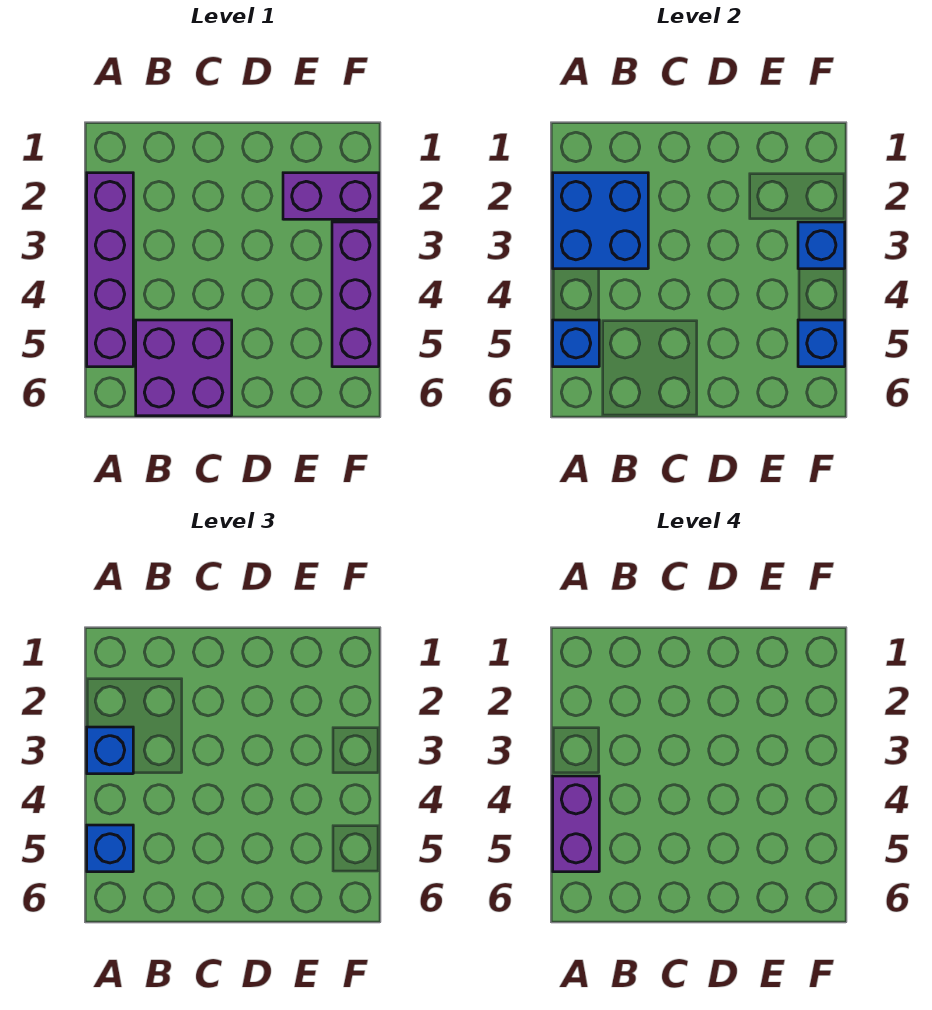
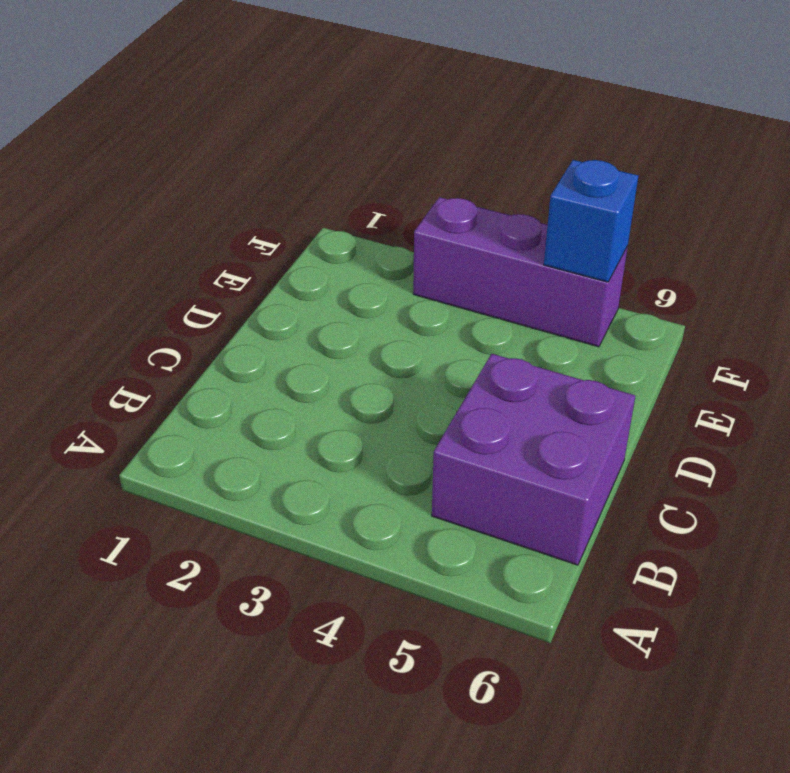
none -> purple brick A2:A5 level 1
none -> purple brick E2:F2 level 1

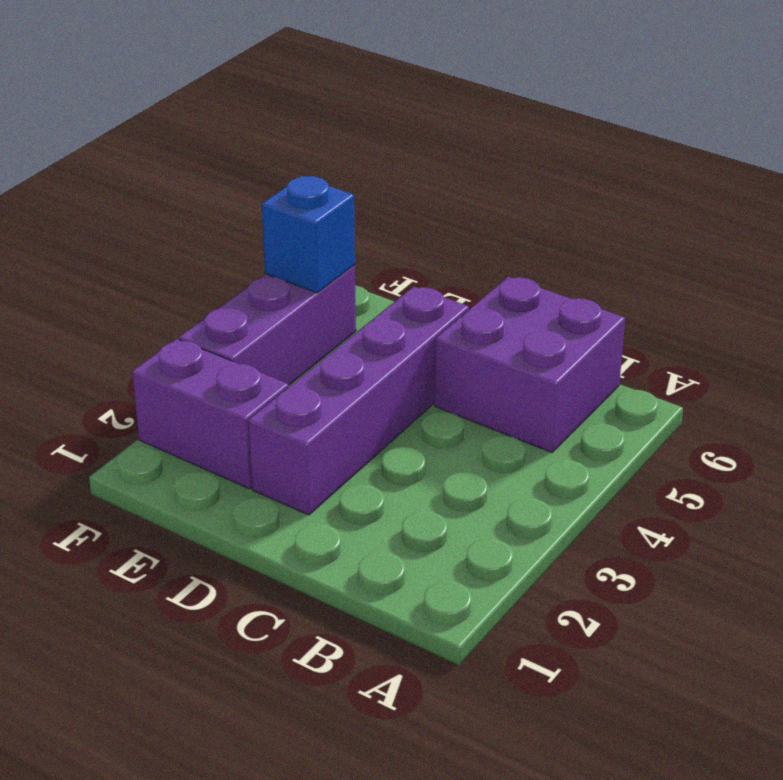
purple brick D2:D5 level 1 -> purple brick A2:A5 level 1
none -> blue brick A2:B3 level 2
none -> blue brick A5 level 2

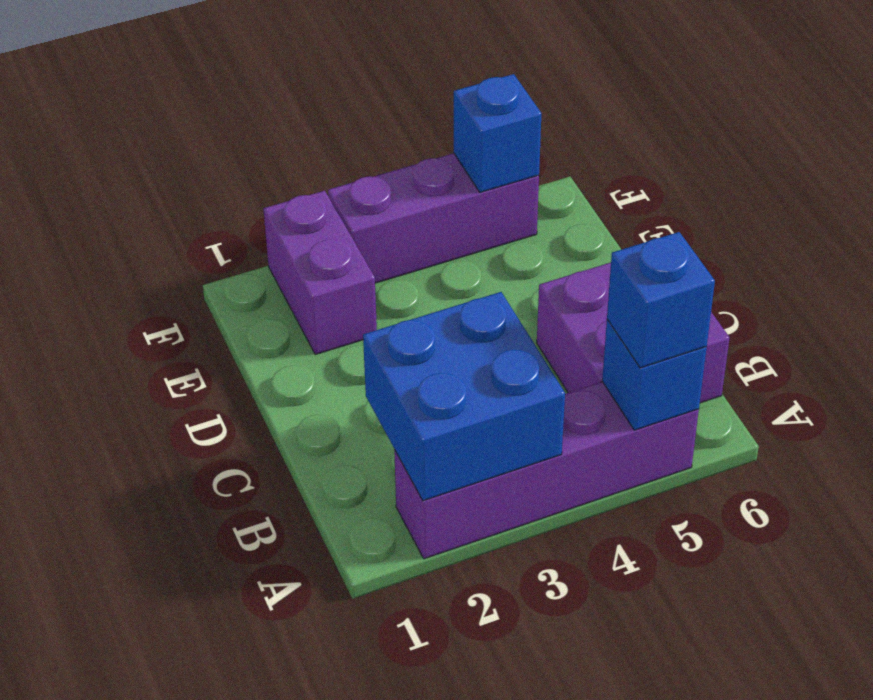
none -> blue brick F3 level 2
none -> blue brick A3 level 3

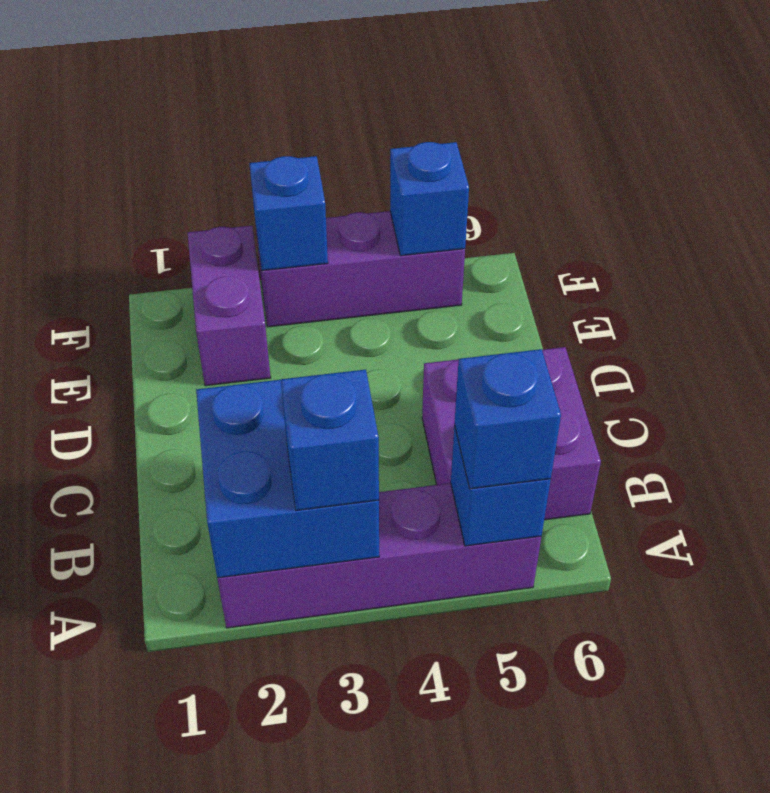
none -> purple brick A4:A5 level 4

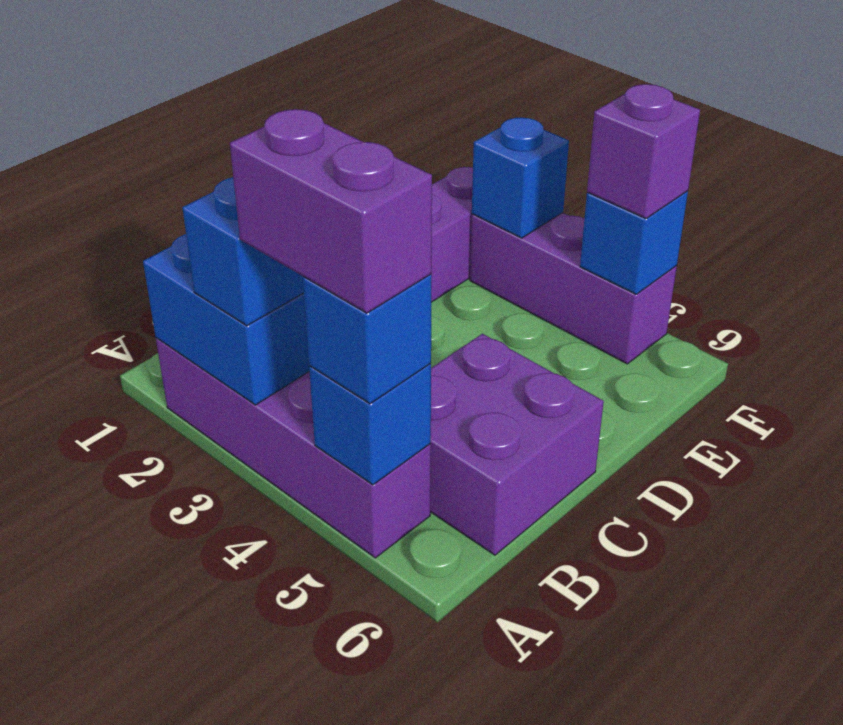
purple brick F5 level 3 -> none

